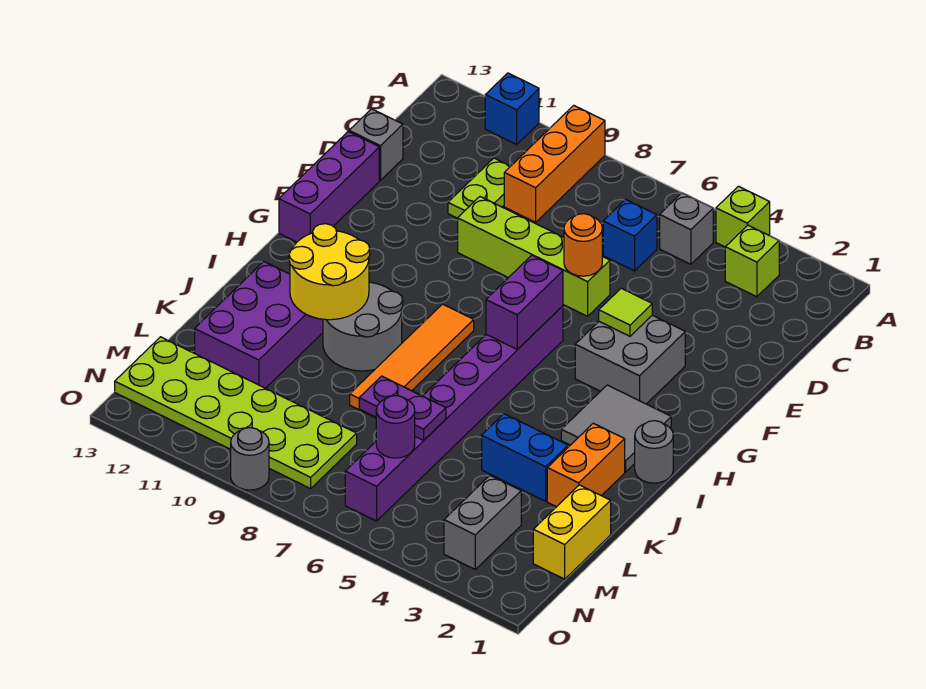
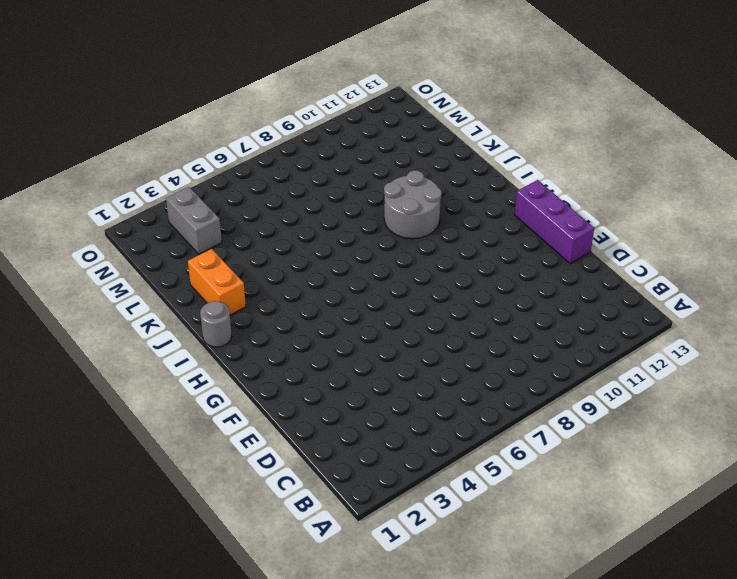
none -> lime brick A4 level 1
none -> orange brick A9:C9 level 1
none -> blue brick A11 level 1

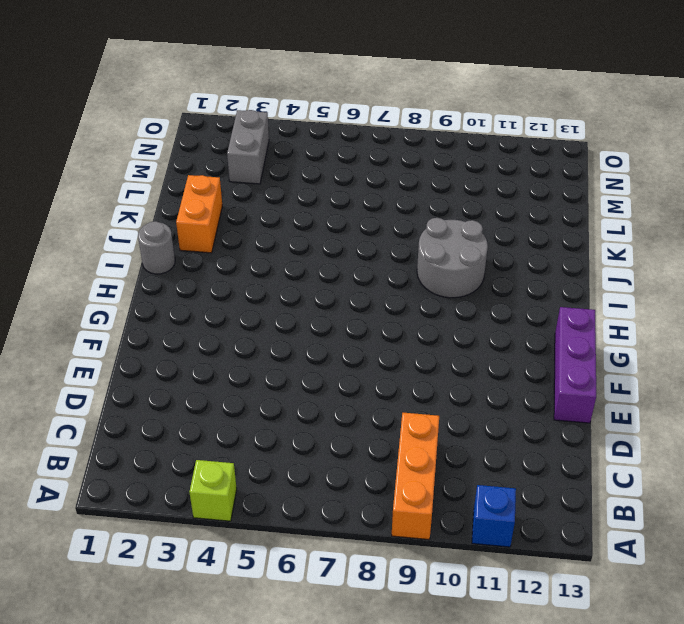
none -> lime brick B3 level 1
none -> grey brick B5 level 1
none -> blue brick C6 level 1

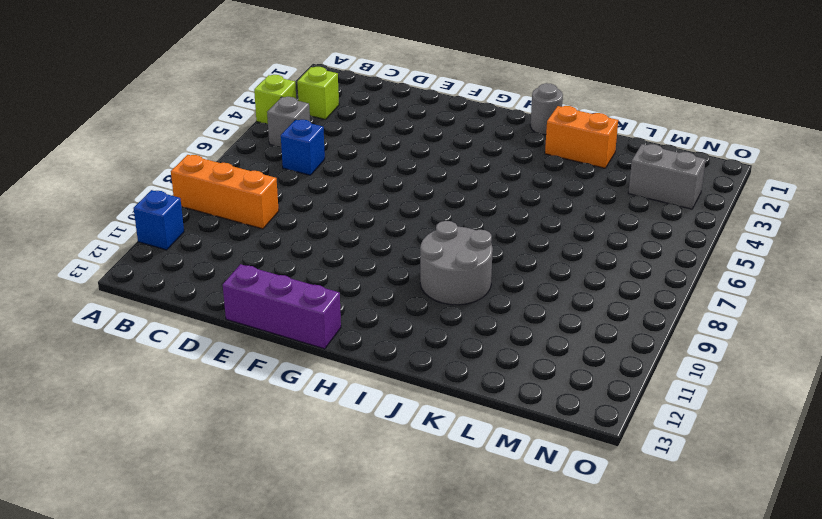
none -> lime plate C10:D10 level 1
none -> grey brick D13 level 1
none -> lime brick E6:E9 level 1

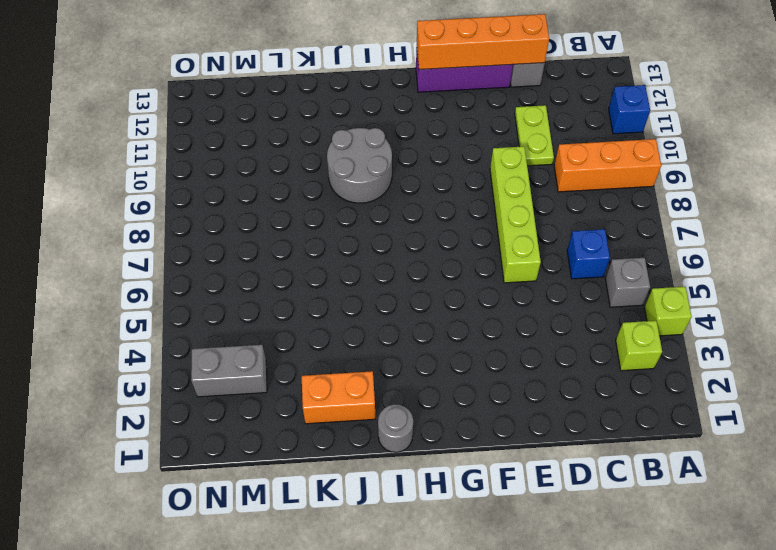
lime plate D10:D11 level 1 -> lime plate C10:D10 level 1
orange brick D13:G13 level 2 -> none
none -> grey brick F3:G4 level 1
none -> purple brick G6:N6 level 1
none -> grey tile H2:I3 level 1

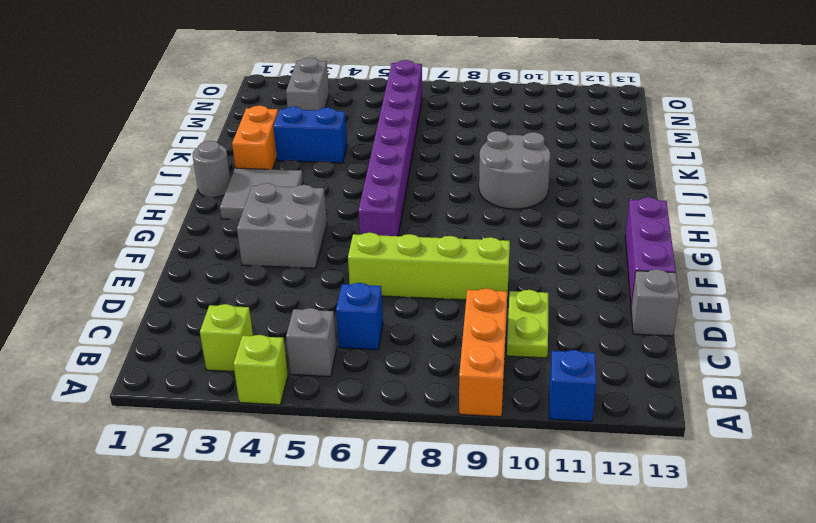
none -> orange tile H8:K8 level 1
none -> purple brick J11:L12 level 1
none -> yellow brick L1:M1 level 1

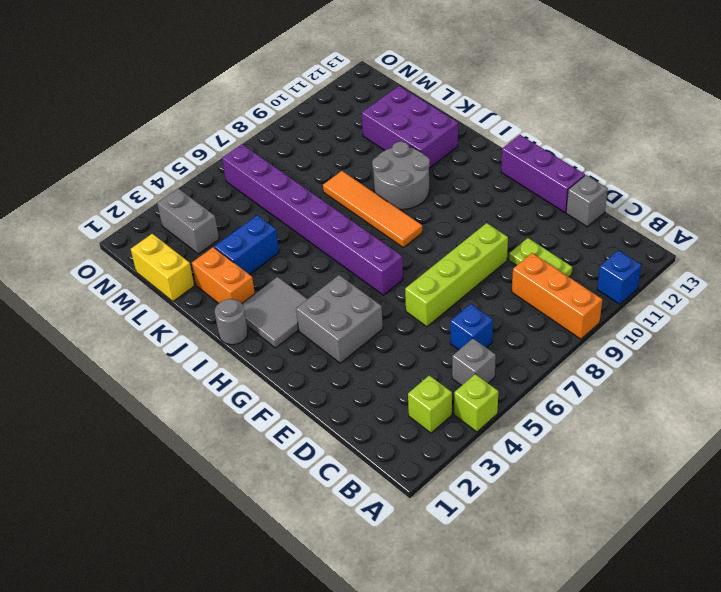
none -> lime plate M8:N13 level 1
none -> grey round brick O9 level 1
none -> orange round brick E6 level 2

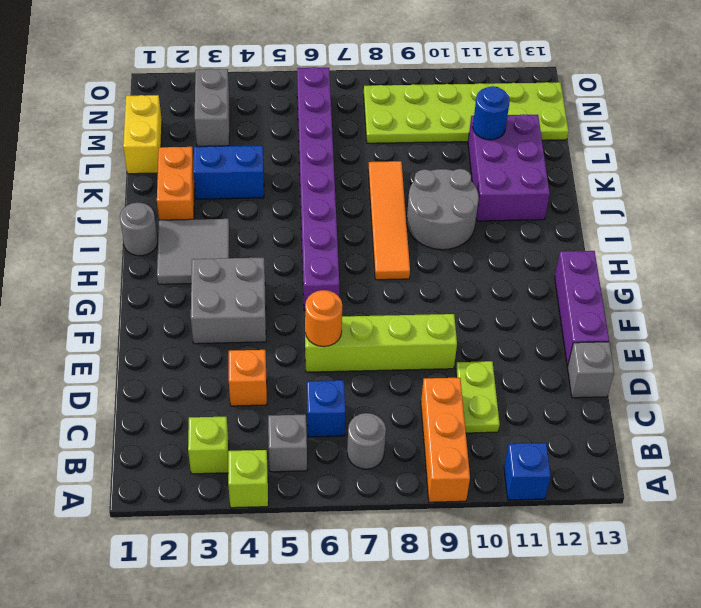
grey round brick B7 level 1 -> grey round brick O9 level 1
orange brick D4 level 1 -> none
blue round brick L11 level 2 -> none
none -> lime tile F4 level 2
none -> purple brick G6:H6 level 2
none -> yellow round brick I10:J11 level 2

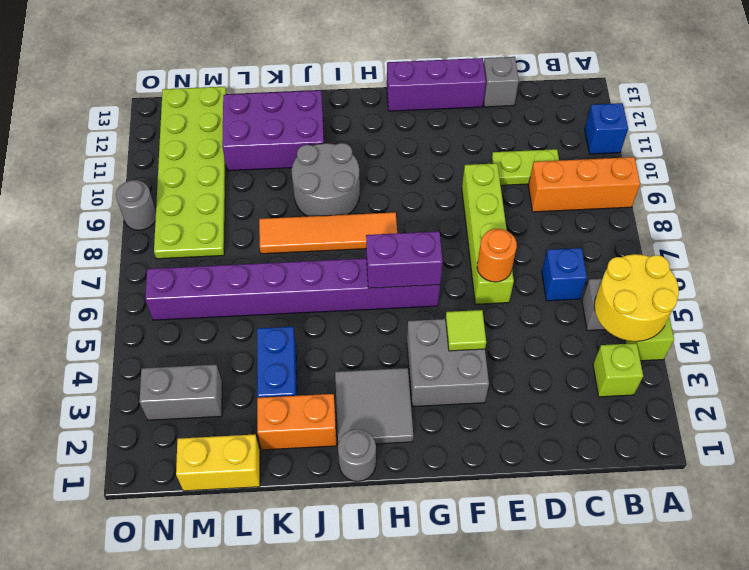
yellow round brick A4:B5 level 2 -> yellow round brick I10:J11 level 2
none -> purple plate L6:L7 level 2
none -> purple round brick M6 level 2

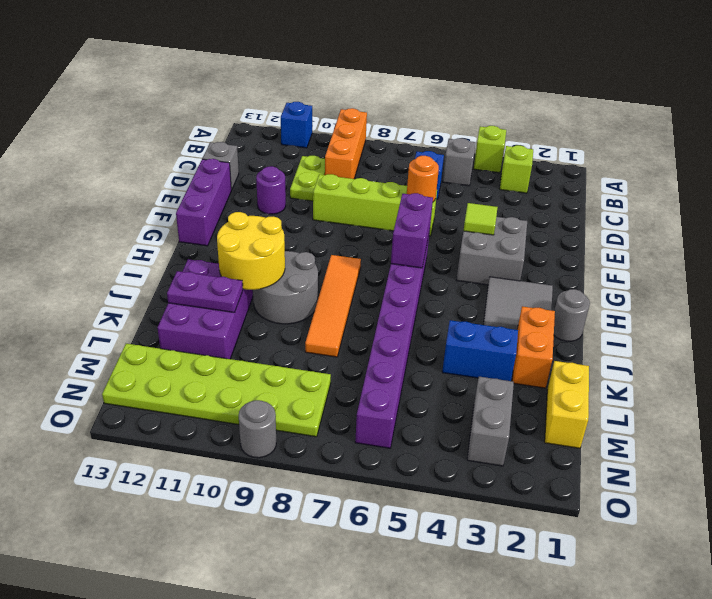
purple round brick E11 level 1 -> purple round brick M6 level 2
purple plate K11:K12 level 2 -> purple plate L6:L7 level 2

